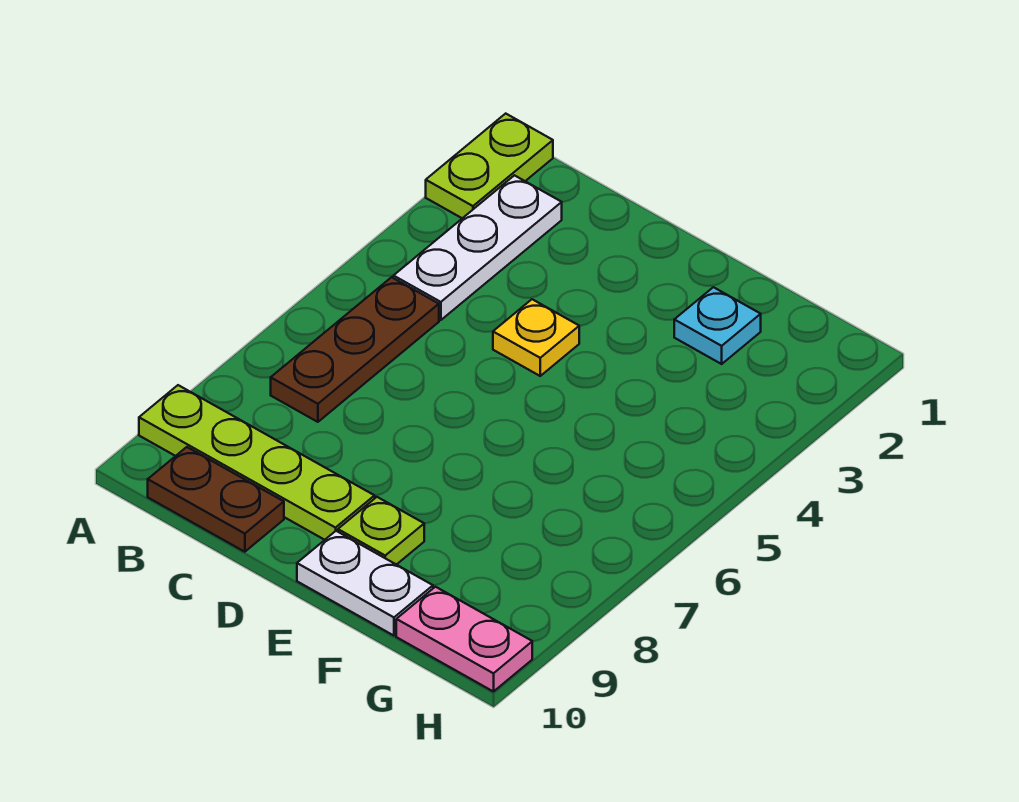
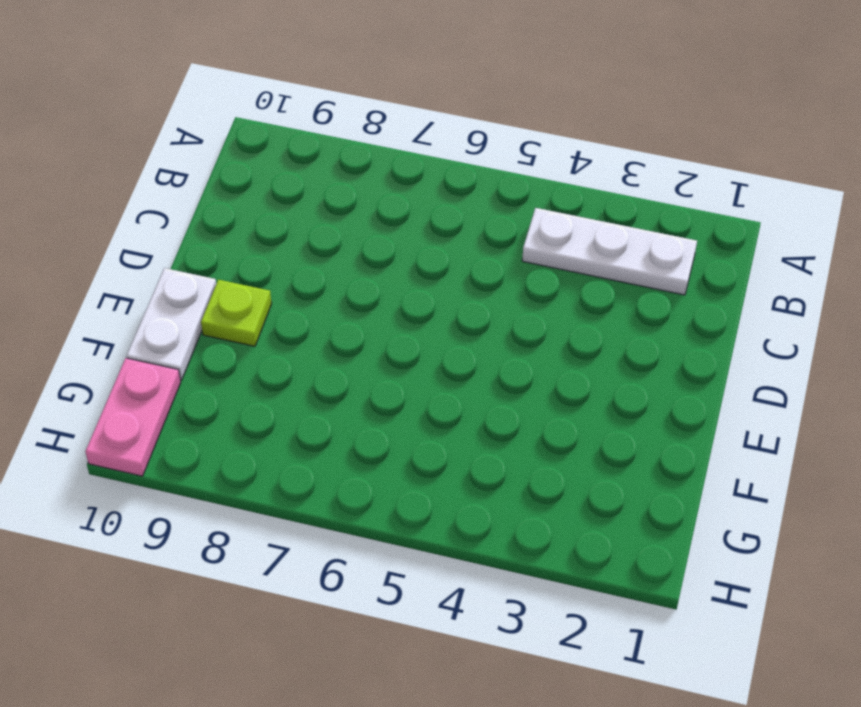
none -> lime plate A1:A2 level 1
none -> lime plate A9:D9 level 1

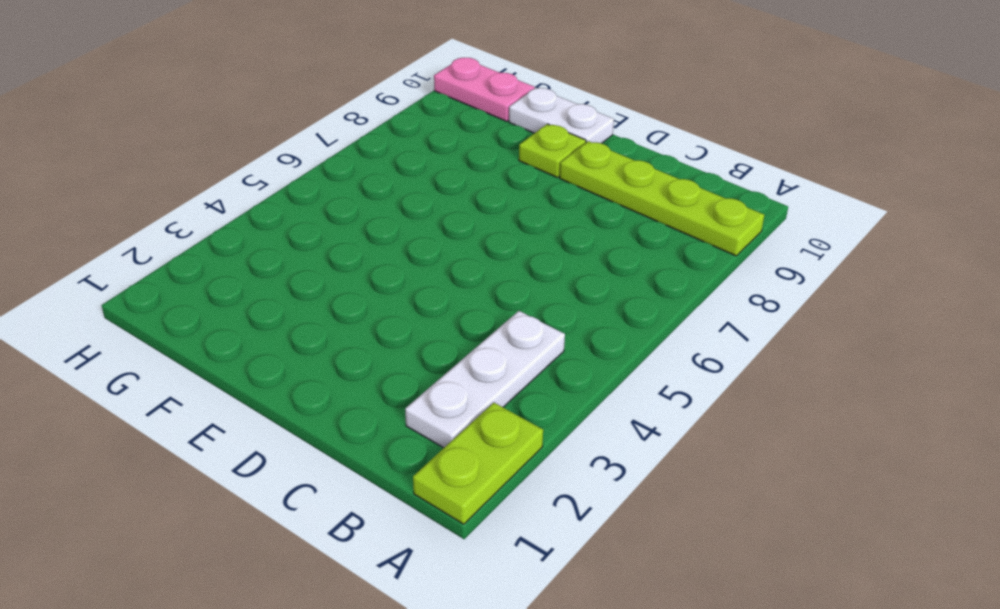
none -> brown plate B5:B7 level 1
none -> brown plate B10:C10 level 1

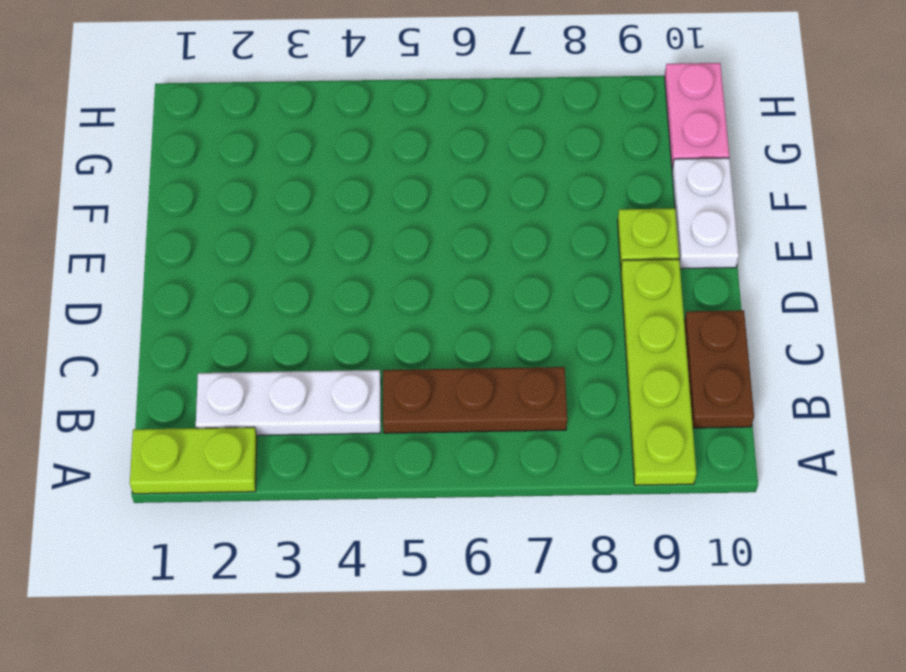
none -> yellow plate D4 level 1
none -> cyan plate F2 level 1

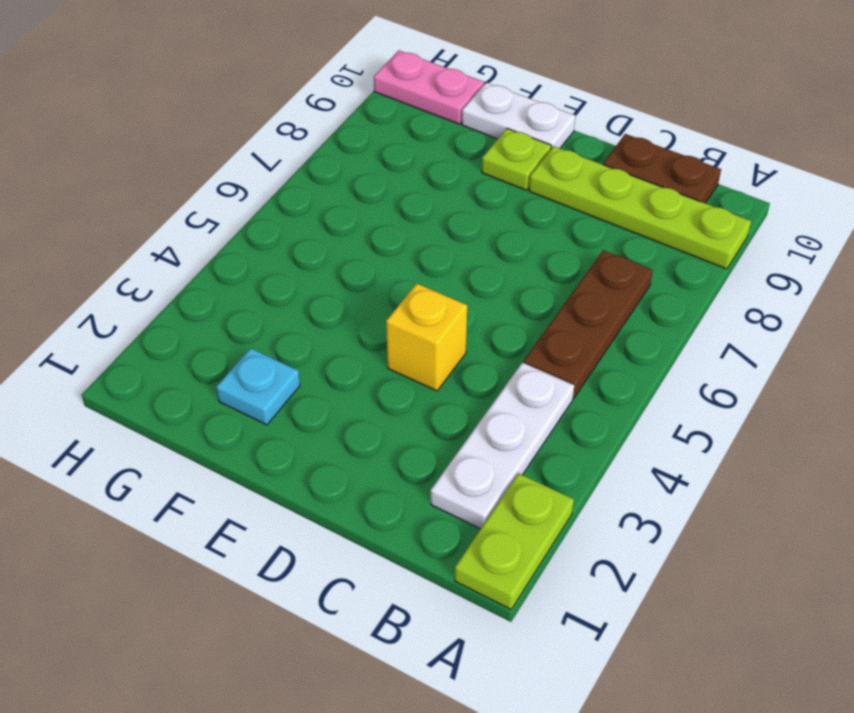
yellow brick D4 level 1 -> yellow plate D4 level 1

